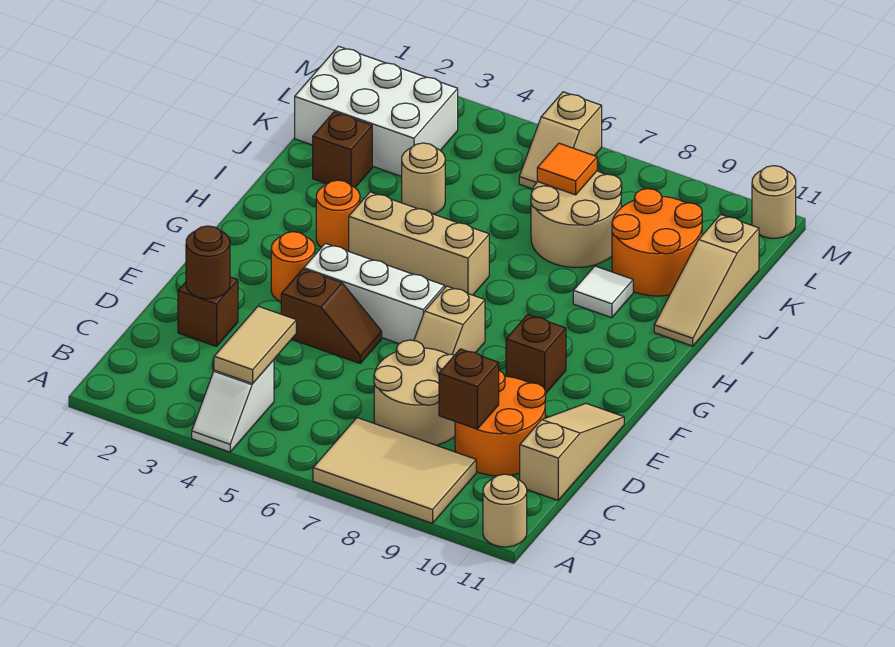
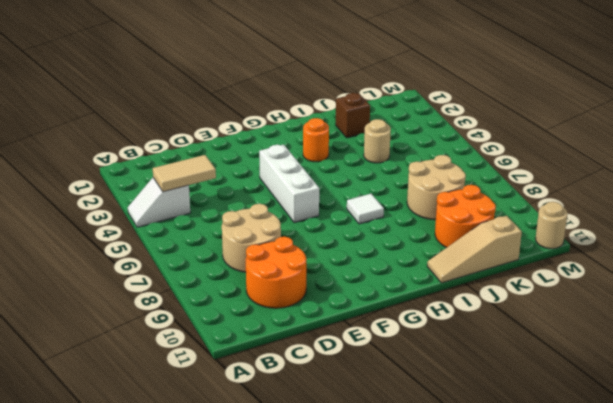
white tile H7 level 1 -> white tile I9 level 1
none -> tan tile A7:B9 level 1
none -> tan round brick A11 level 1
none -> tan slope C11:E11 level 1 top C

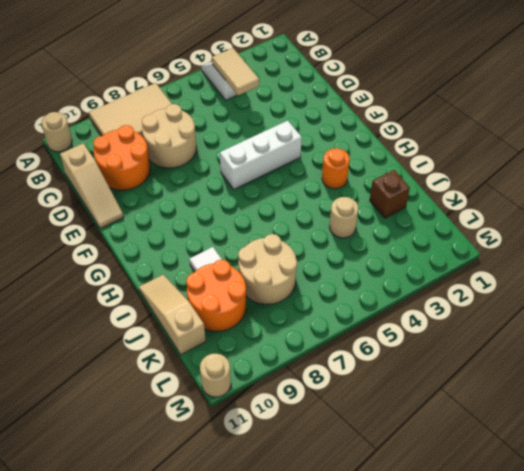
none -> brown brick D2 level 1
none -> brown slope E4:E5 level 1 top 4
none -> tan slope E7:F7 level 1 top F

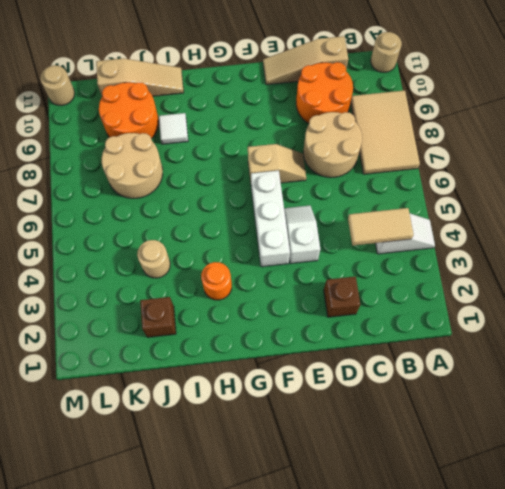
white slope E4:E5 level 1 top 4 -> brown slope E4:E5 level 1 top 4
none -> orange round brick F3 level 1
none -> brown brick F9 level 1
none -> tan brick H4:H6 level 1

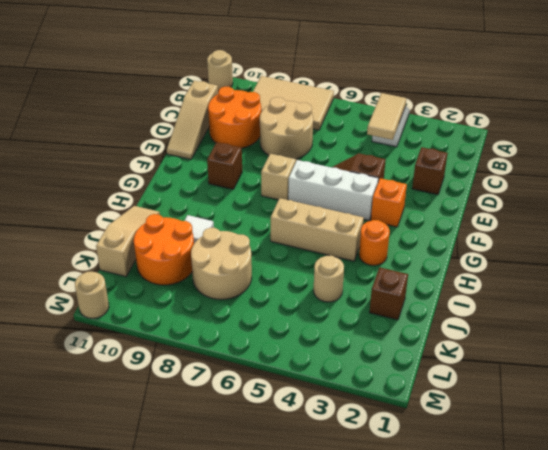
orange brick F3 level 1 -> orange round brick F3 level 1
none -> white brick K1:L3 level 1
none -> tan slope L6:M6 level 1 top M
none -> brown brick C9 level 2

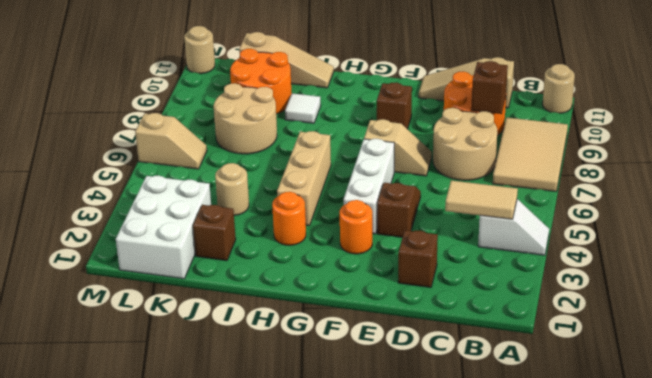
none -> brown round brick D2 level 2
none -> orange tile K7 level 2

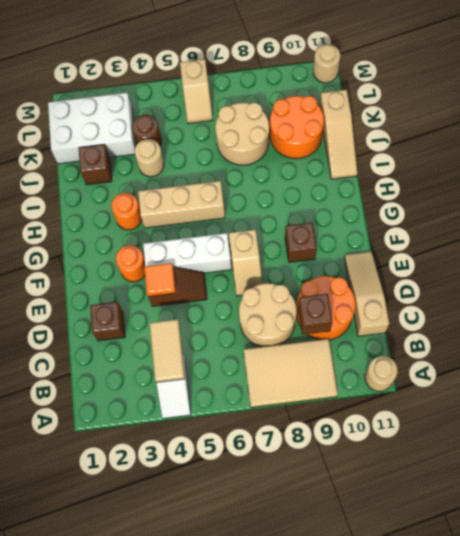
orange tile E4 level 2 -> orange tile K7 level 2
brown round brick K4 level 1 -> brown round brick D2 level 2
none -> white tile I9 level 1

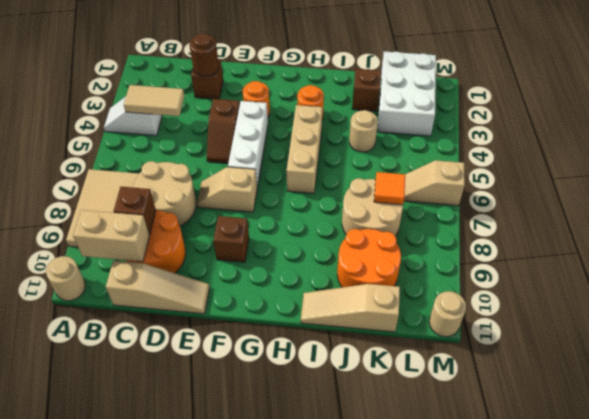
tan brick B10:C10 level 2 -> none
none -> white tile I9 level 1

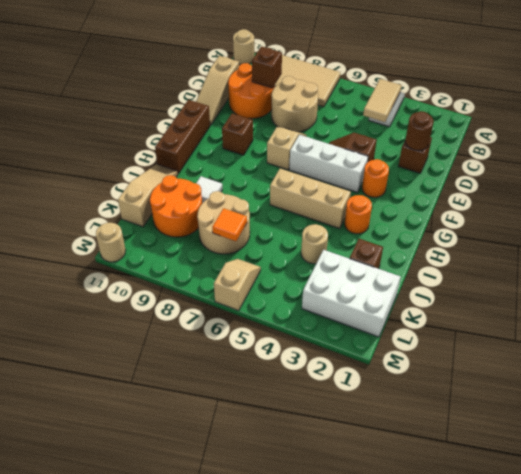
brown brick F11:H11 level 1 -> none

